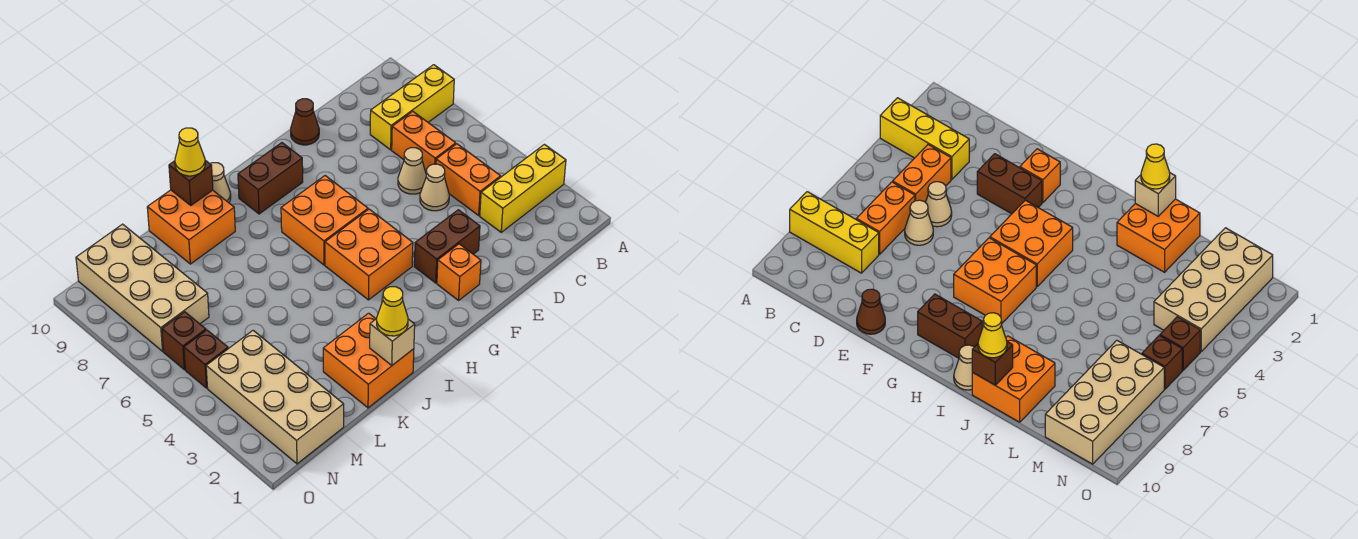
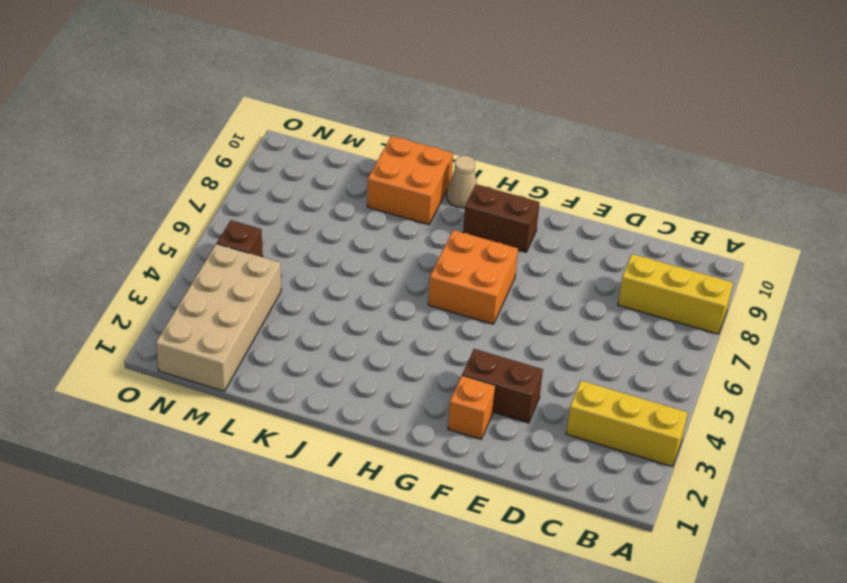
none -> orange brick C4:C5 level 1
none -> orange brick C6:C7 level 1
none -> tan cone D5 level 1

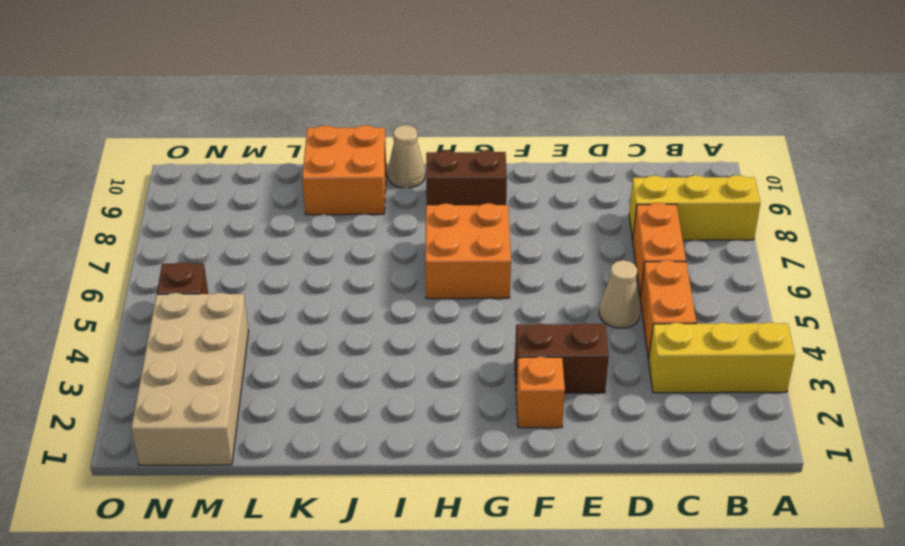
none -> tan cone D6 level 1
none -> brown cone E10 level 1
none -> orange brick G4:H5 level 1

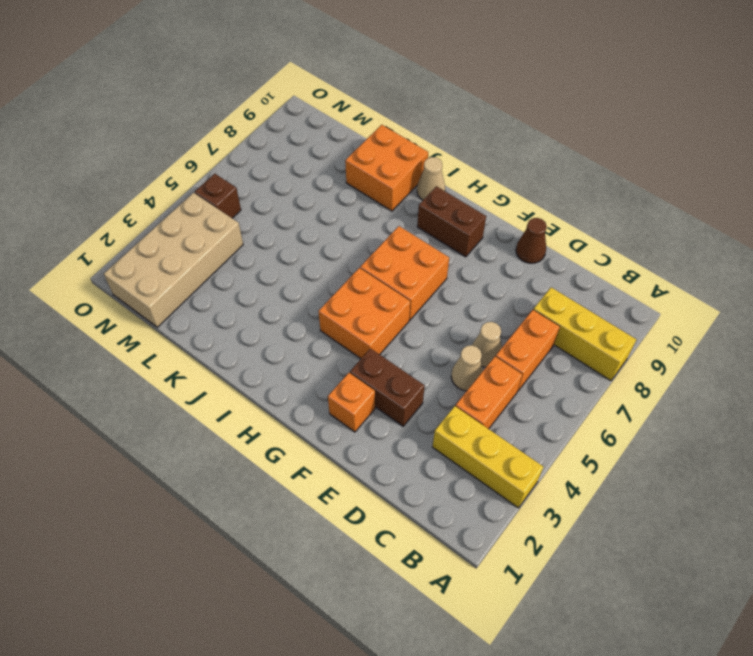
none -> orange brick J1:K2 level 1
none -> tan brick M7:N10 level 1
none -> brown brick N6 level 1

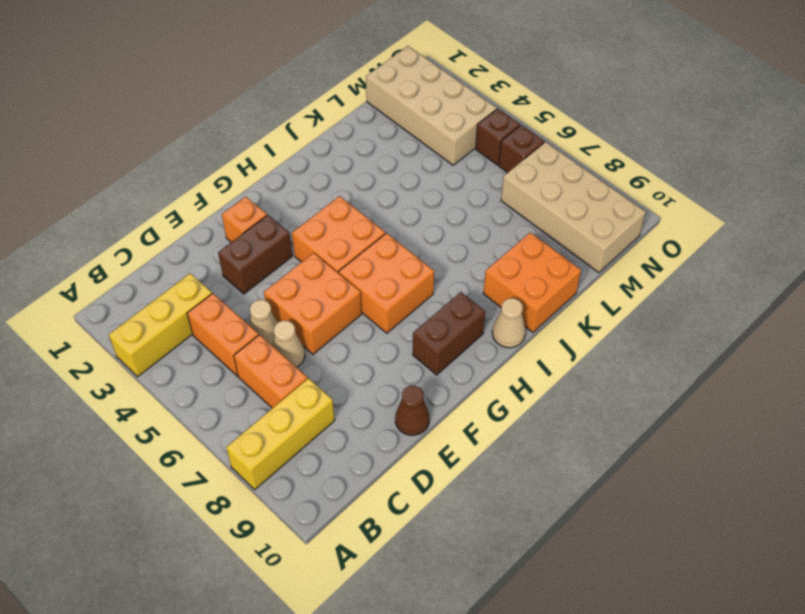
orange brick E5:F6 level 1 -> orange brick J1:K2 level 1
none -> tan brick J1 level 2
none -> brown brick J10 level 2
none -> yellow cone J1 level 3

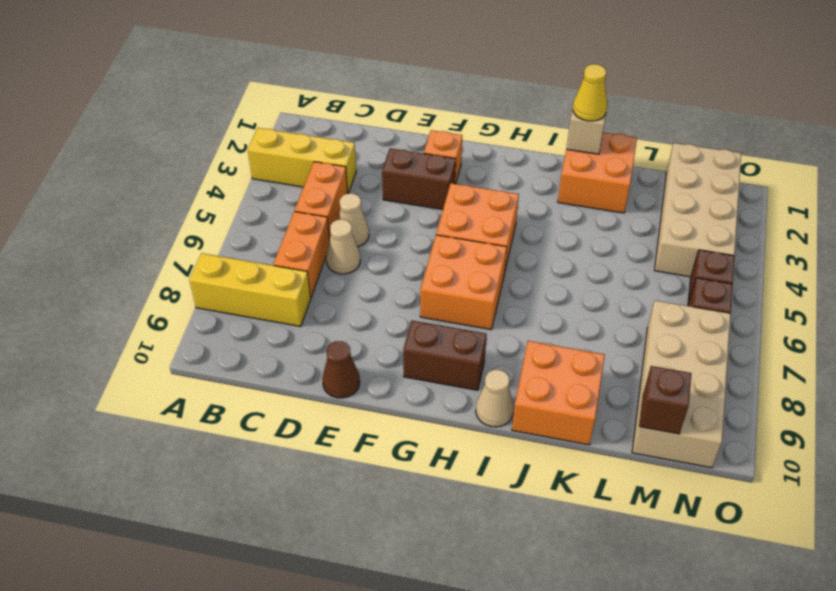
brown brick M10 level 2 -> brown brick J10 level 2
none -> yellow cone J10 level 3

